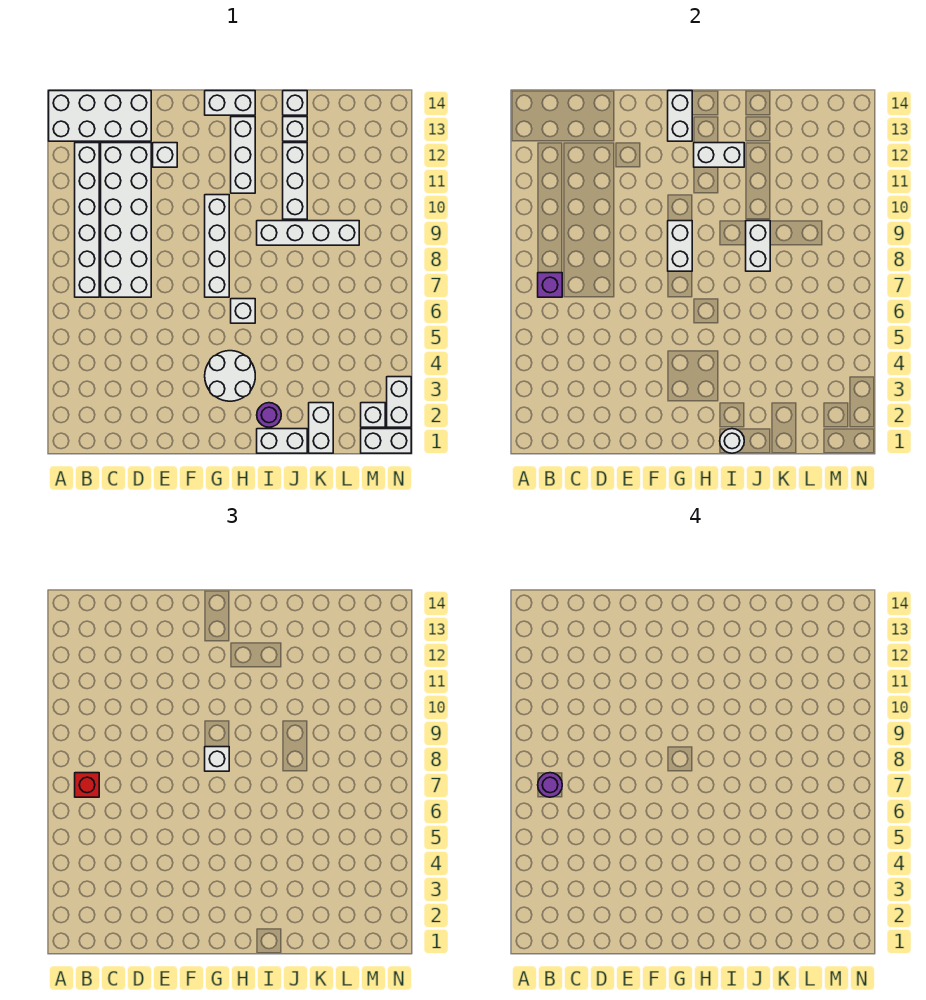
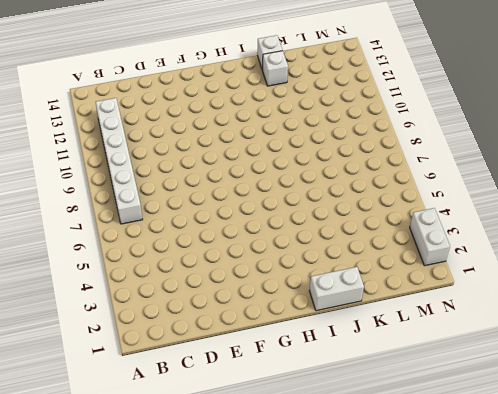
none -> white brick A13:D14 level 1
none -> white brick C7:D12 level 1
none -> white brick E12 level 1

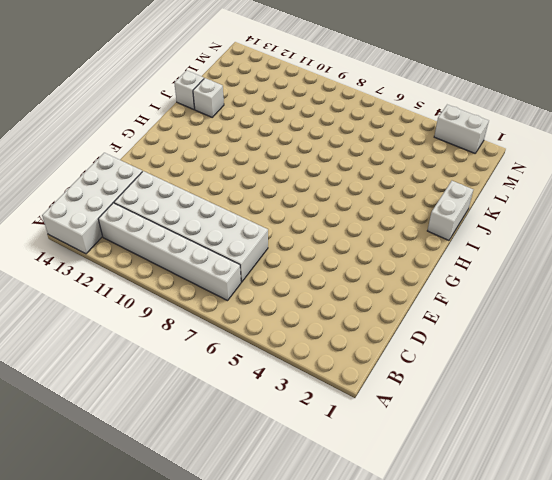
none -> white brick E12 level 1
none -> white round brick G3:H4 level 1
none -> white brick G7:G10 level 1

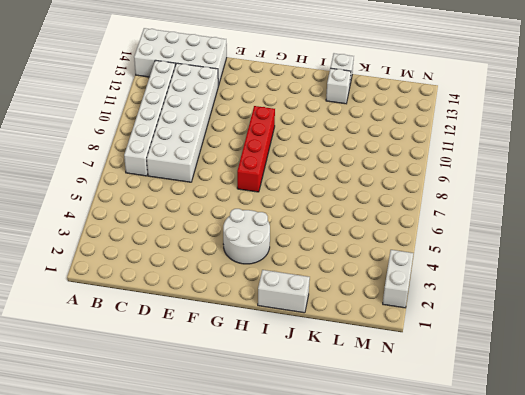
red brick G7:G10 level 1 -> white brick G7:G10 level 1
none -> white brick E12 level 1
none -> white brick G14:H14 level 1
none -> white brick H6 level 1

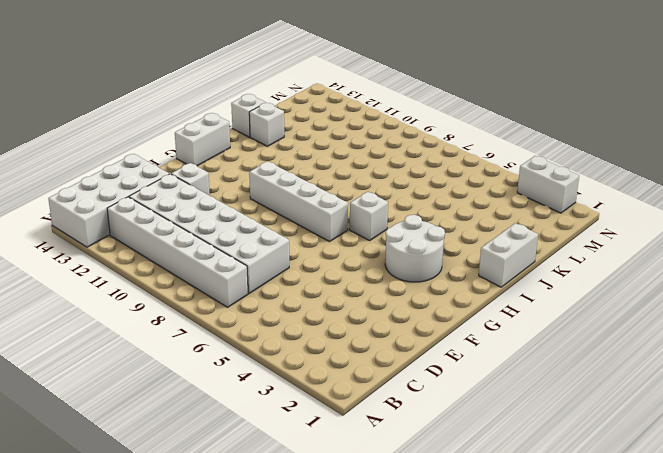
none -> white brick H11:H13 level 1
none -> purple round brick I2 level 1
none -> white brick I9:L9 level 1

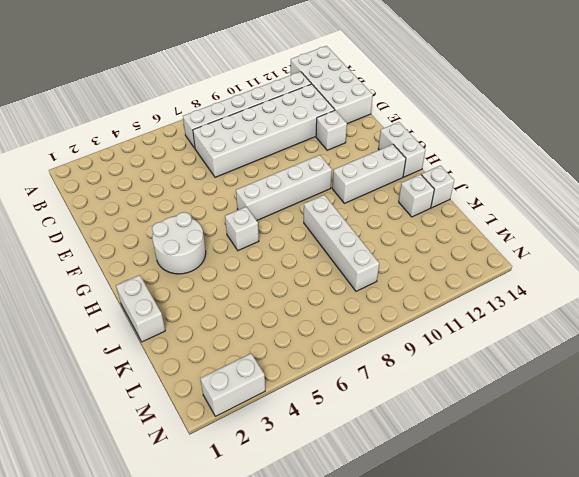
none -> purple round brick I2 level 1
none -> white brick J10:J12 level 1
none -> white brick K1:K2 level 1

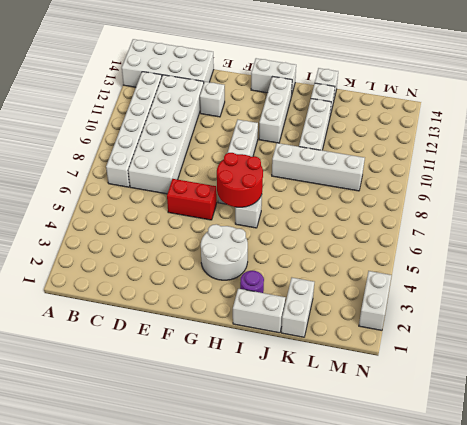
red brick E6:F6 level 1 -> none
red round brick G6:H7 level 2 -> none
none -> white brick M1:N1 level 1
none -> white brick M2 level 1
none -> purple brick B7 level 2

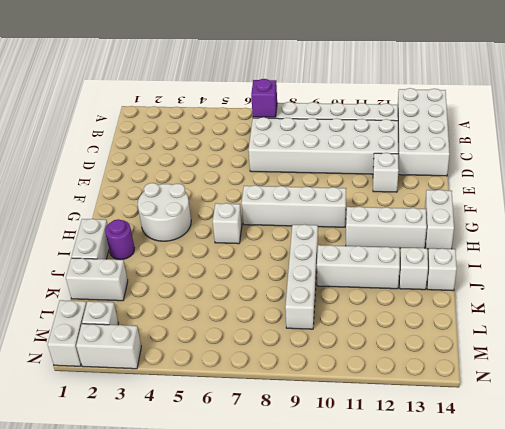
none -> white brick G8:G9 level 2
none -> white brick G13:G14 level 2
none -> white brick H12:I12 level 2

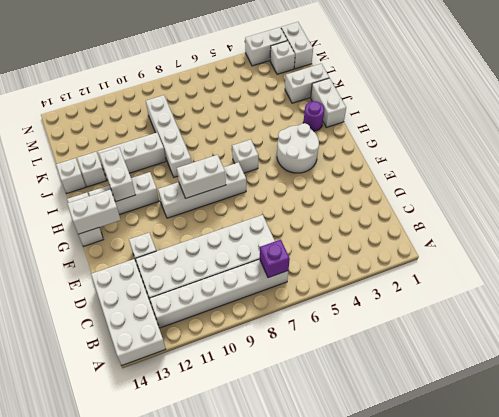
none -> white round brick I1 level 2
none -> white brick J8:J9 level 2
none -> red brick B7 level 3

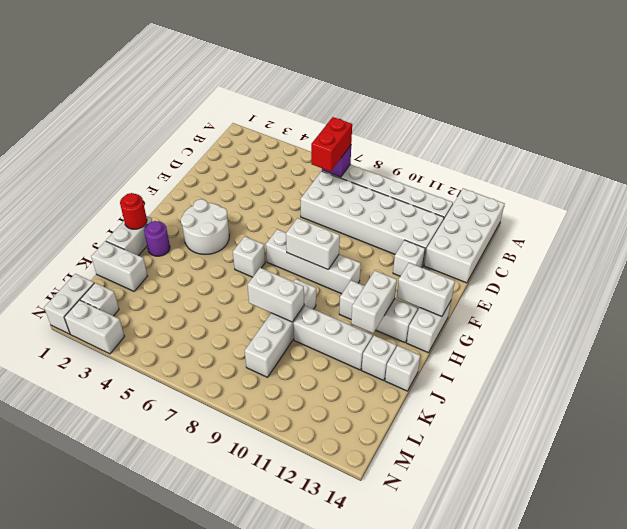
red brick B7:C7 level 3 -> red brick B7 level 3
red round brick I1 level 2 -> white round brick I1 level 2
none -> white brick G8 level 3
none -> purple round brick B7 level 4

